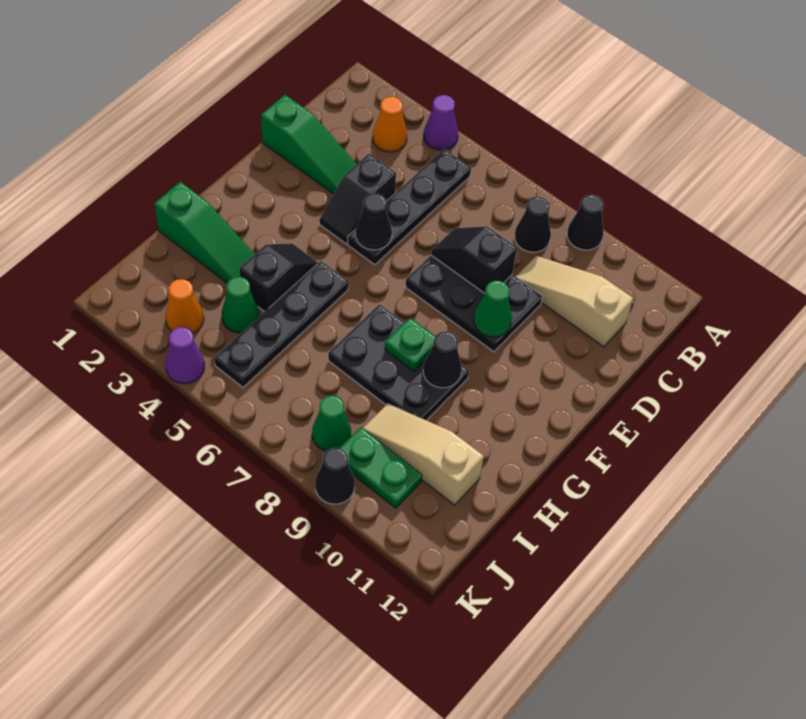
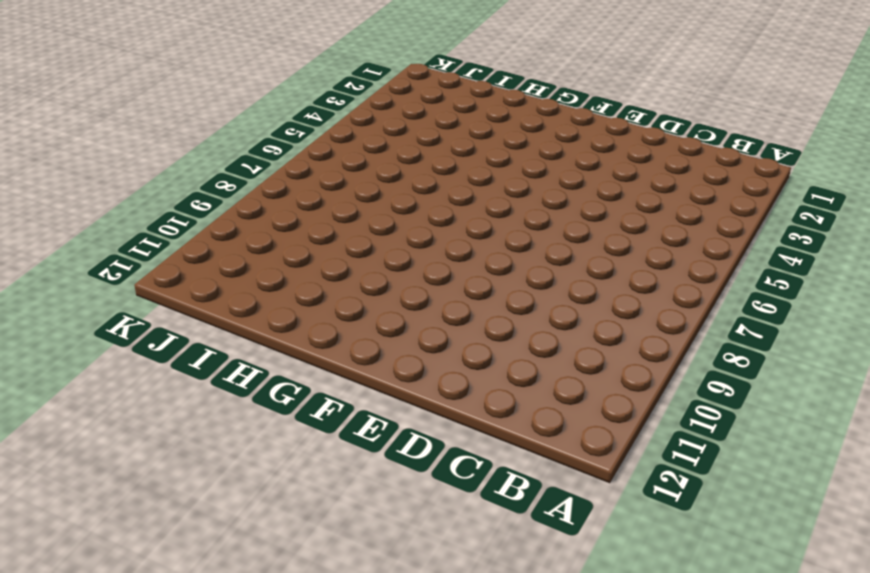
none -> purple cone A4 level 1
none -> black cone A9 level 1
none -> orange cone B3 level 1

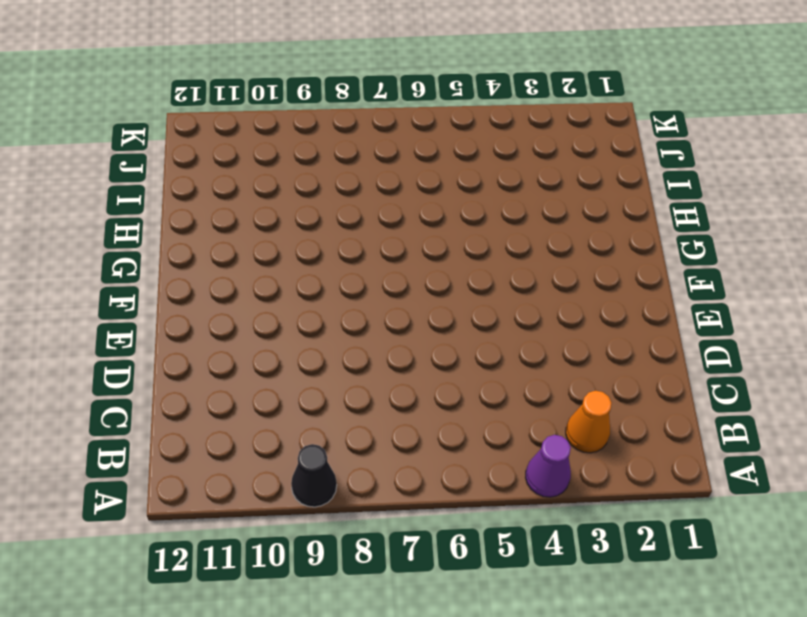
none -> black plate B5:E5 level 1
none -> black cone B8 level 1
none -> tan slope C9:C11 level 1 top 11

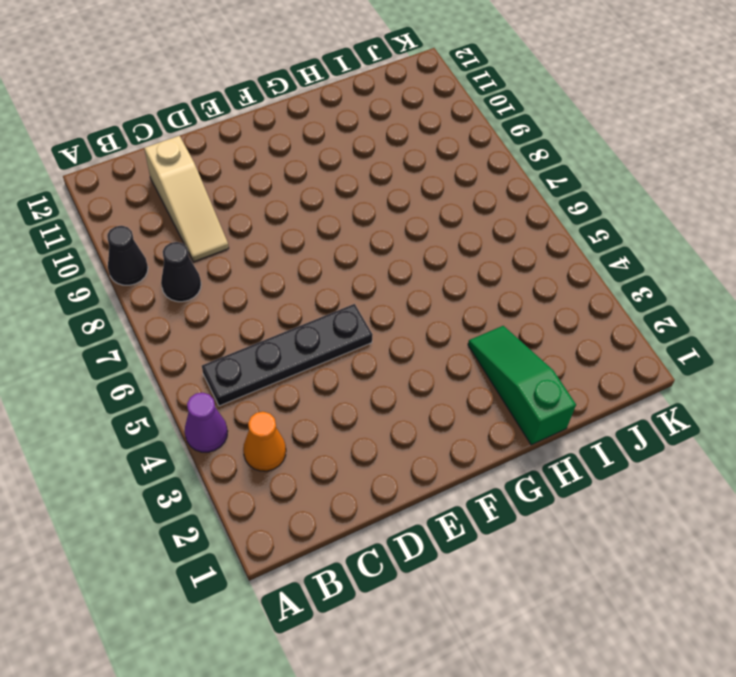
none -> green slope D1:D3 level 1 top 1
none -> black slope D4:E4 level 1 top D
none -> black plate D7:E9 level 1

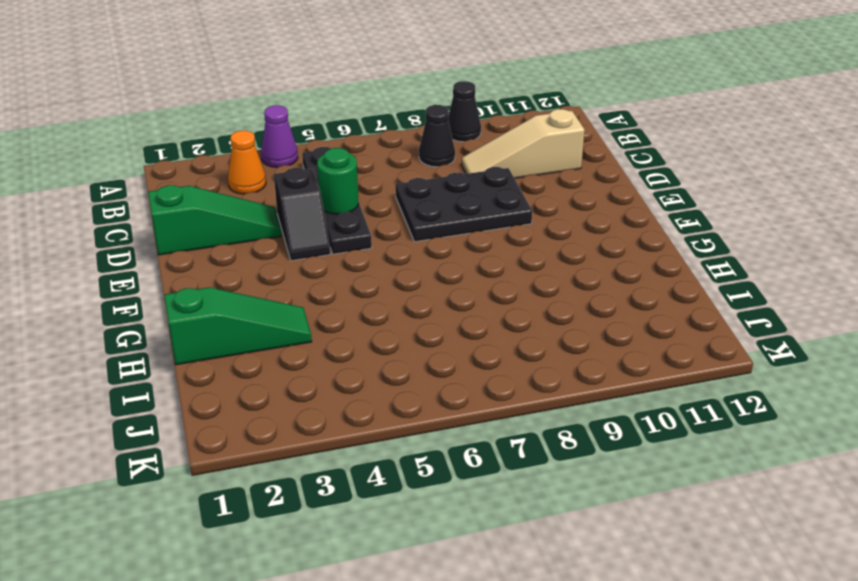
green round brick D5 level 2 -> none
none -> black slope G4:H4 level 1 top H
none -> black plate G5:J5 level 1
none -> black plate G7:H9 level 1

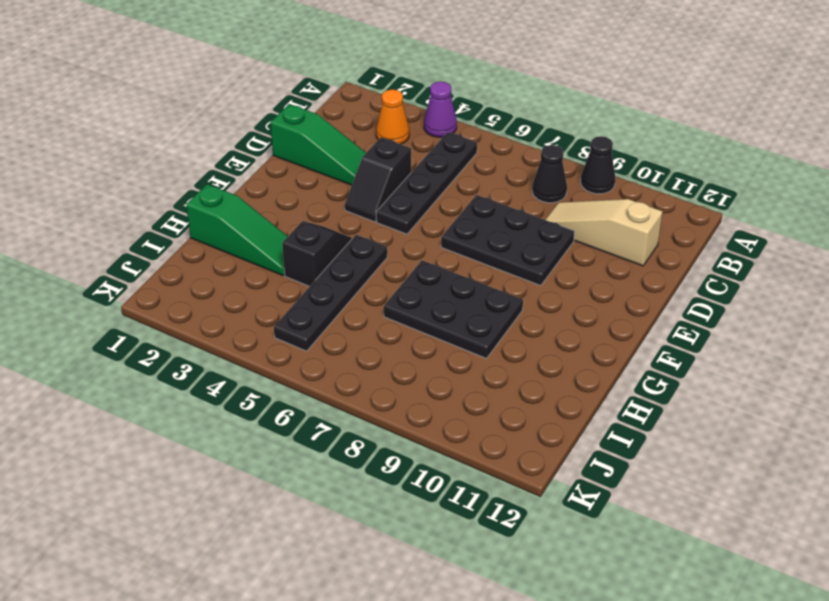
none -> green cone I4 level 1
none -> tan slope I9:I11 level 1 top 11
none -> orange cone J3 level 1

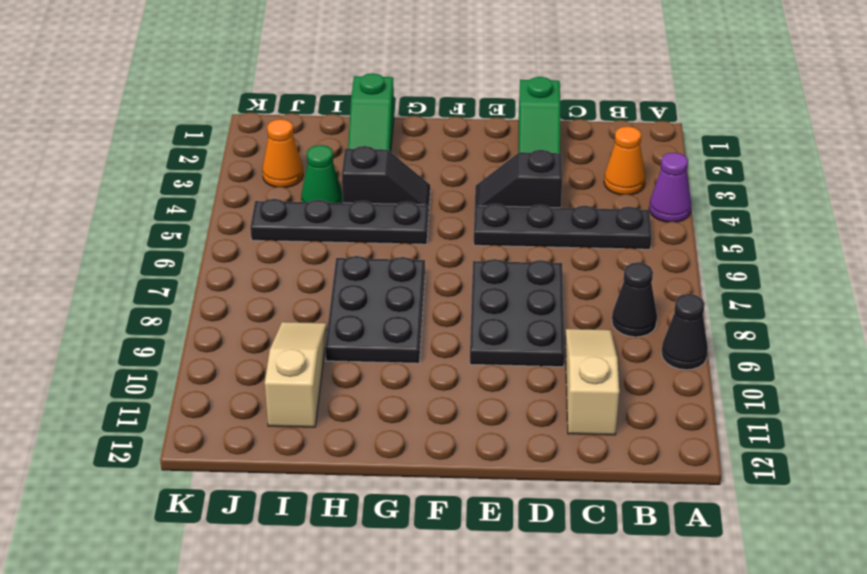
none -> green cone J8 level 1
none -> green plate J9:J10 level 1
none -> purple cone K4 level 1

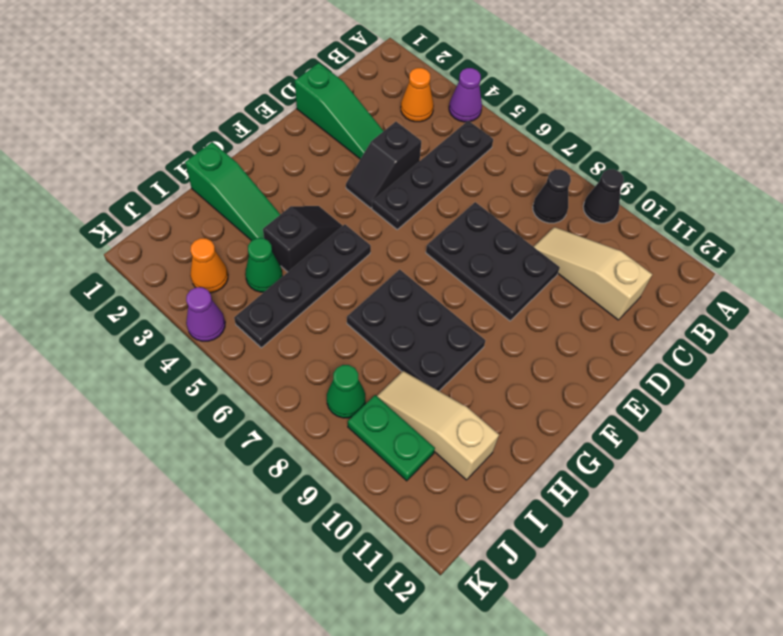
none -> black cone K9 level 1
none -> black slope D7:D8 level 2 top 8
none -> black cone E5 level 2

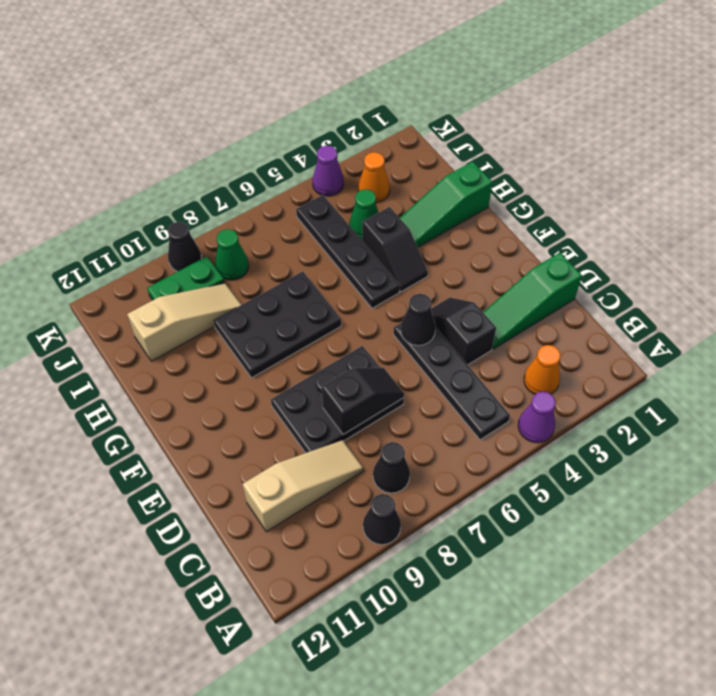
none -> green cone E9 level 2
none -> green plate G8 level 2
none -> black cone G9 level 2

